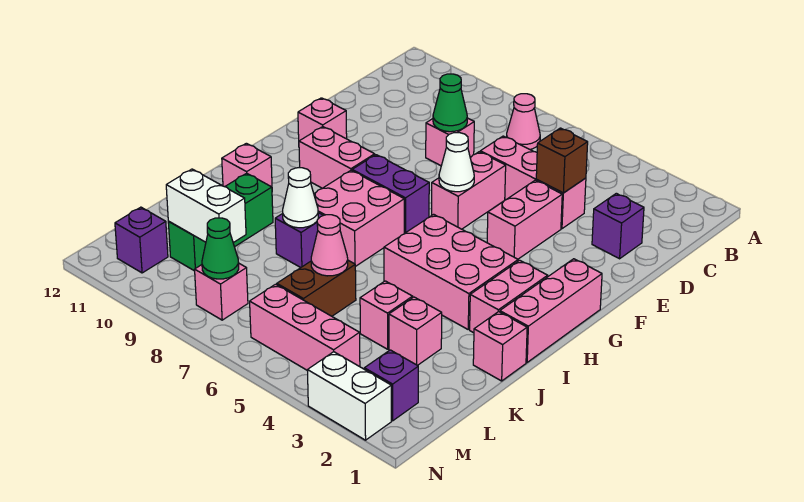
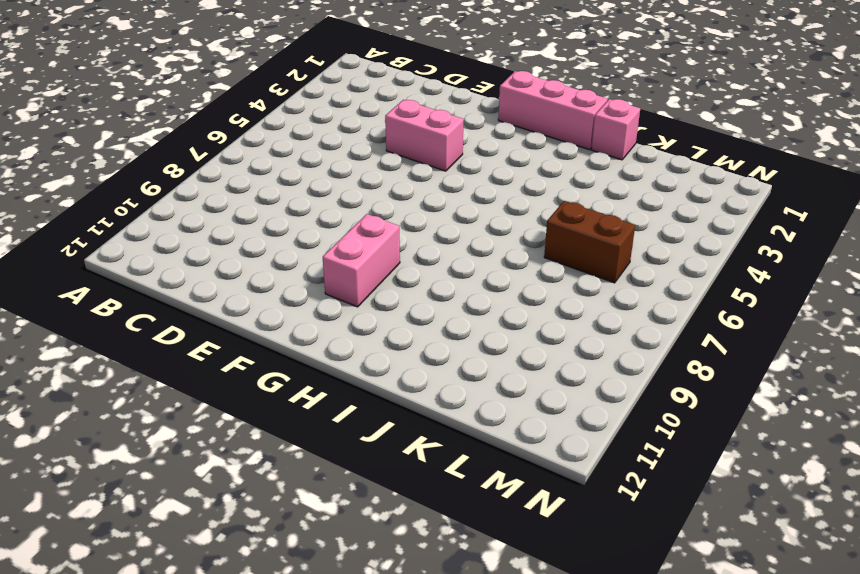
none -> pink cone B7 level 1
none -> purple brick D2 level 1
none -> pink brick D4:D6 level 1
none -> pink brick D8 level 1

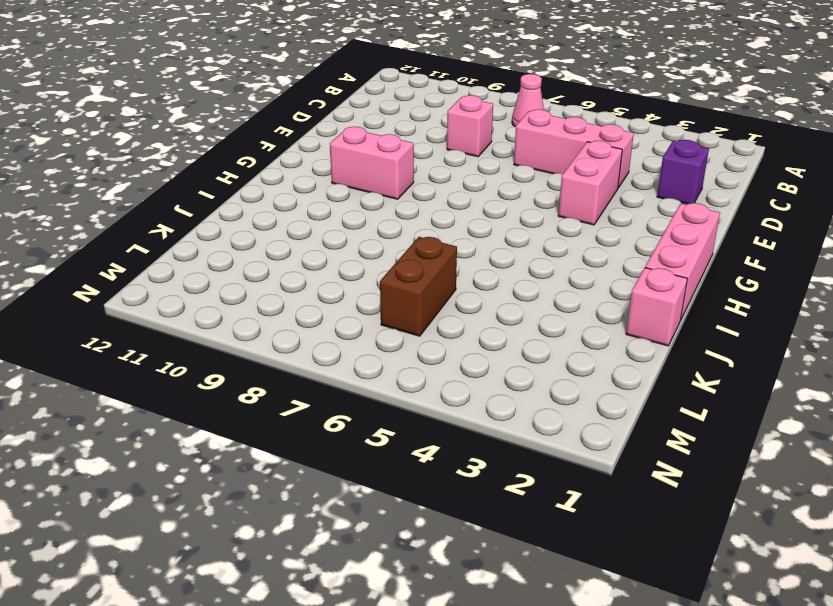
none -> pink brick E6:F6 level 1
none -> pink brick F11 level 1
none -> purple brick G7:G8 level 1
none -> pink brick H2:I2 level 1

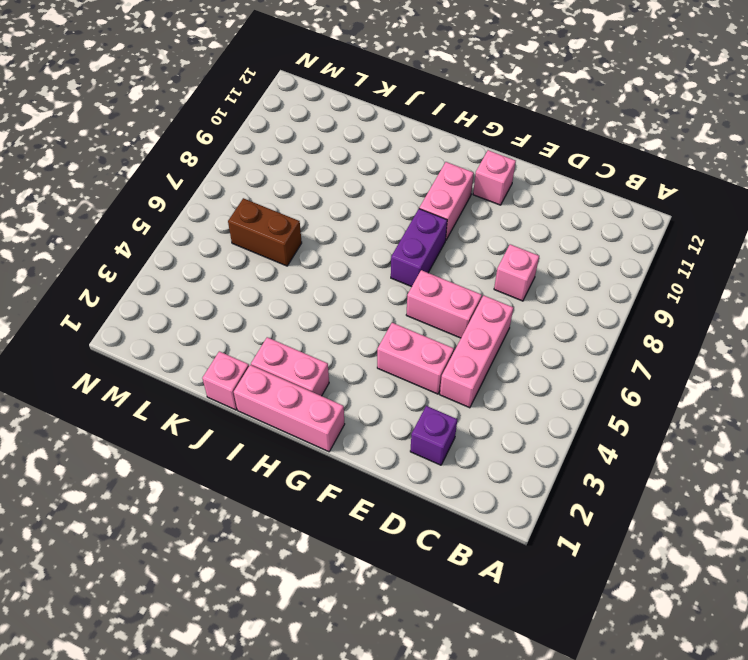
none -> pink cone B7 level 1
none -> pink brick H3:I5 level 1
none -> pink brick H7:I8 level 1
none -> pink brick I11 level 1

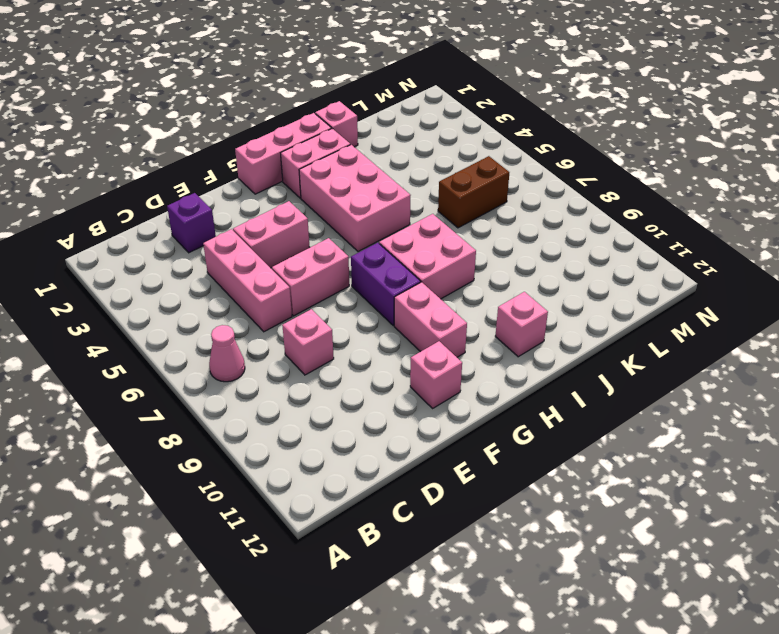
none -> purple brick J8 level 1
none -> green brick J10:L10 level 1
none -> pink brick K3 level 1
none -> pink brick K4 level 1

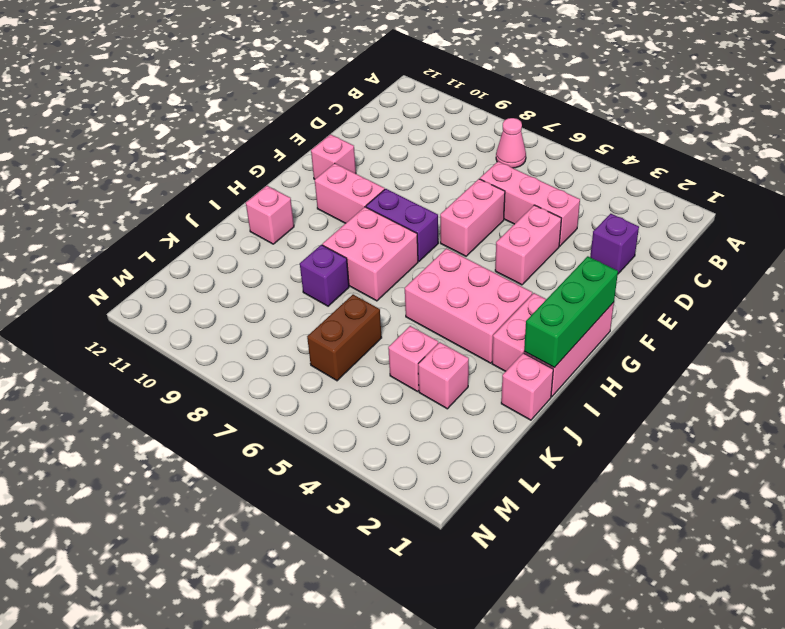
green brick G1:I1 level 2 -> green brick J10:L10 level 1
none -> pink brick D8 level 1
none -> purple brick M2 level 1
none -> pink brick M4:M6 level 1
none -> pink brick M8 level 1

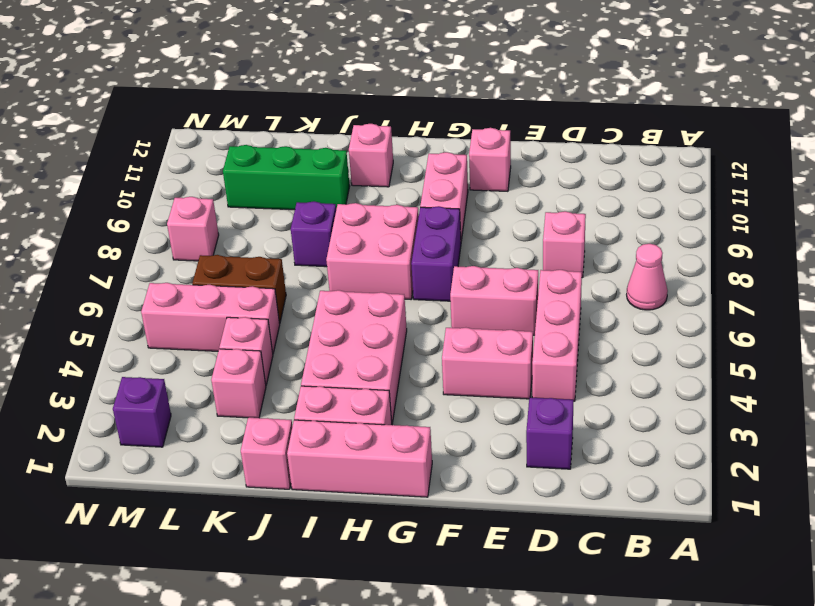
pink brick K5:M5 level 1 -> pink brick M4:M6 level 1
none -> purple brick M11 level 1
none -> white brick N2:N3 level 1
none -> brown brick D4 level 2
none -> green cone D8 level 2

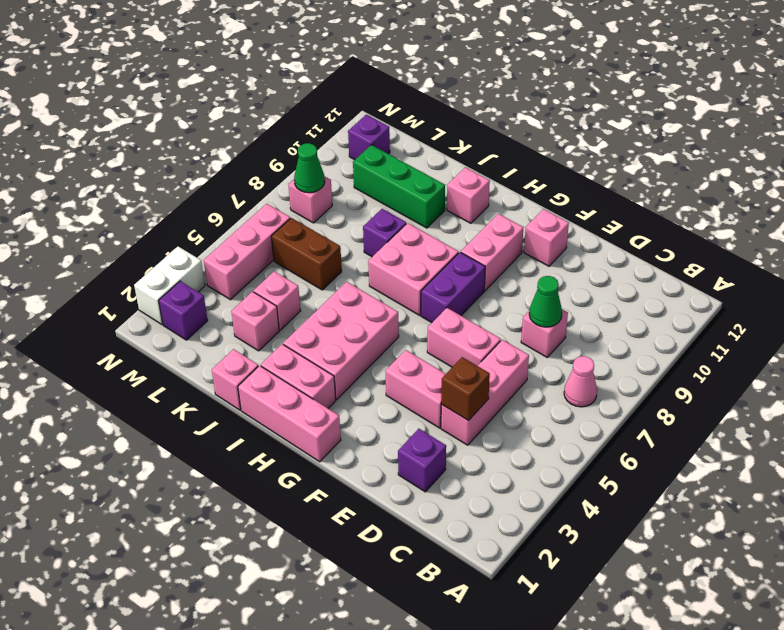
none -> white cone F6 level 2
none -> white cone J8 level 2
none -> pink cone K6 level 2
none -> white brick L9:L10 level 2

